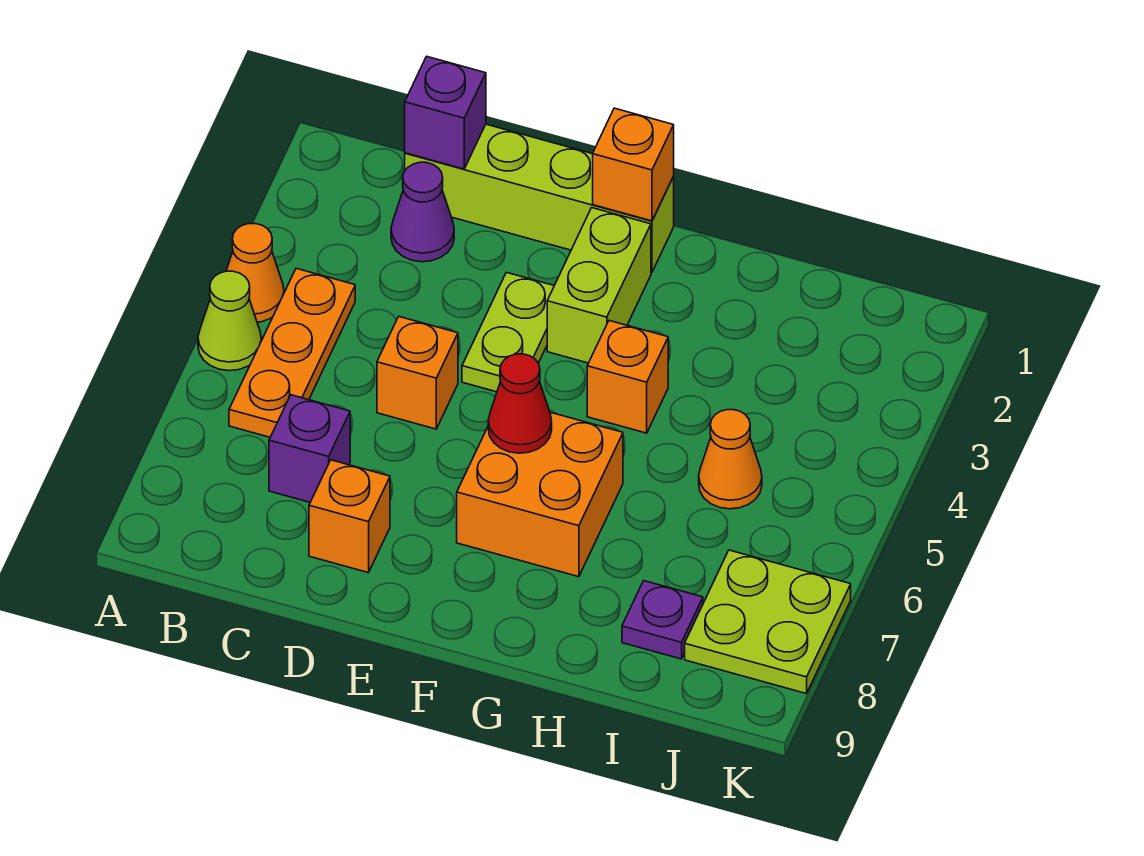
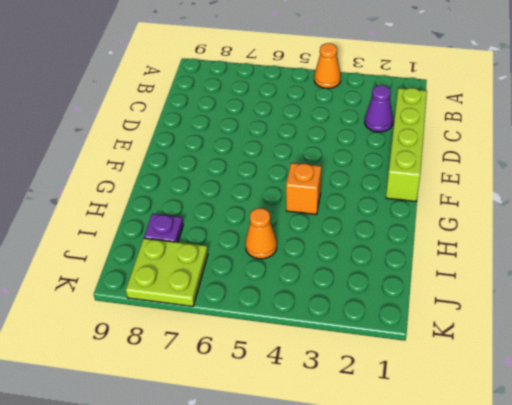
none -> lime cone A5 level 1
none -> orange plate B4:B6 level 1
none -> purple brick C7 level 1

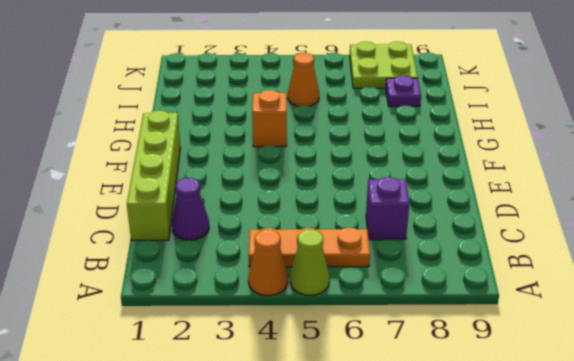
none -> orange brick D5 level 1
none -> orange brick D8 level 1
none -> lime plate E3:E4 level 1

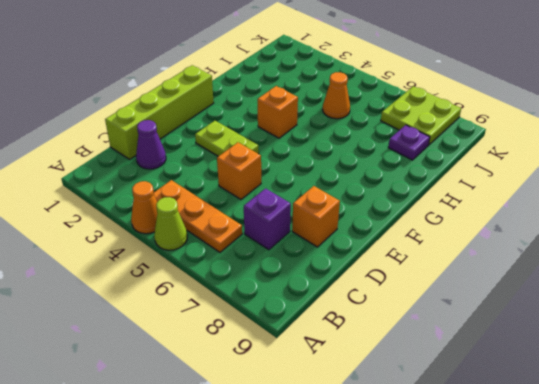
none -> lime brick F2:F3 level 1
none -> orange brick F6:G7 level 1
none -> purple brick C1 level 2

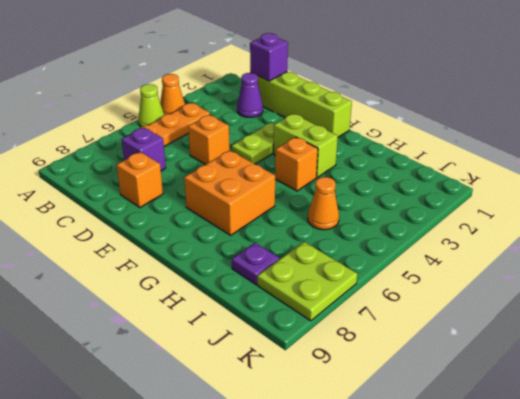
lime brick F3:G3 level 1 -> lime brick F2:F3 level 1
none -> orange brick F1 level 2
none -> red cone F6 level 2

